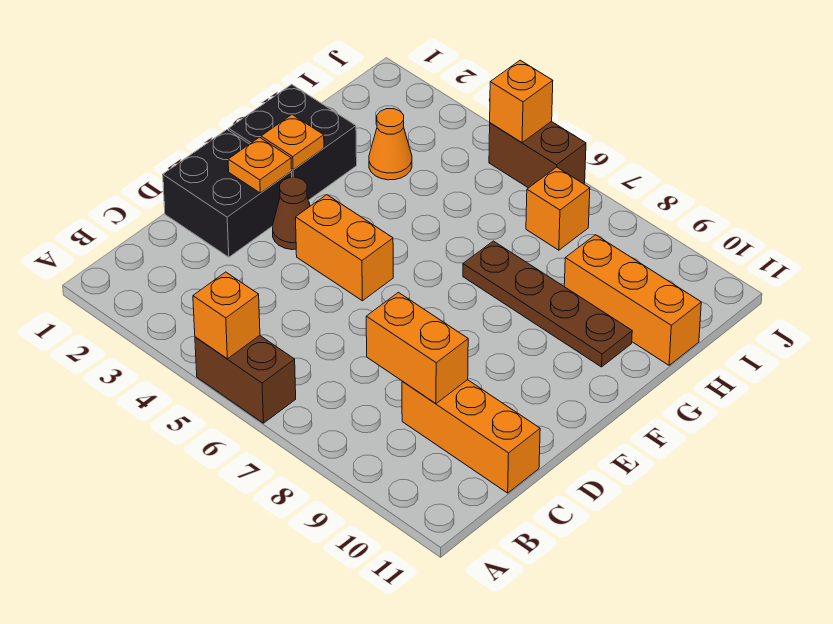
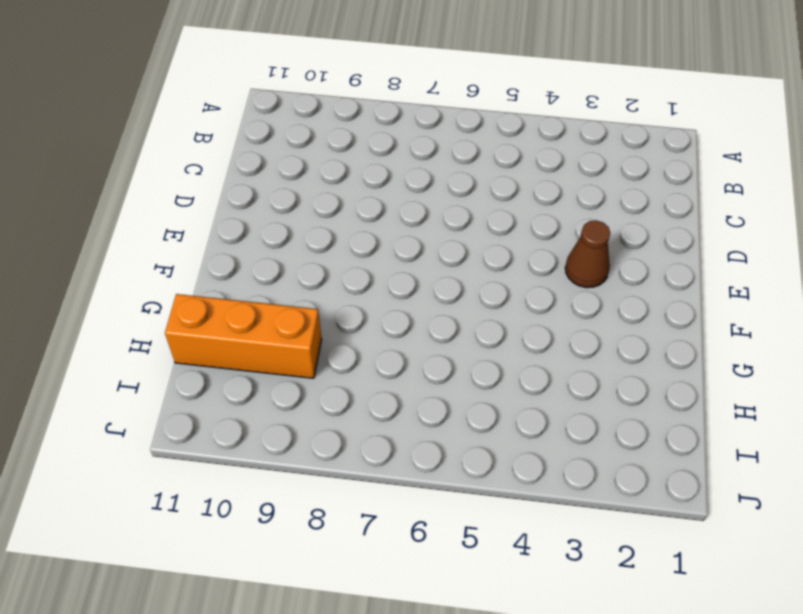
none -> brown brick A5:A6 level 1
none -> orange brick C9:C11 level 1
none -> black brick D1:E2 level 1

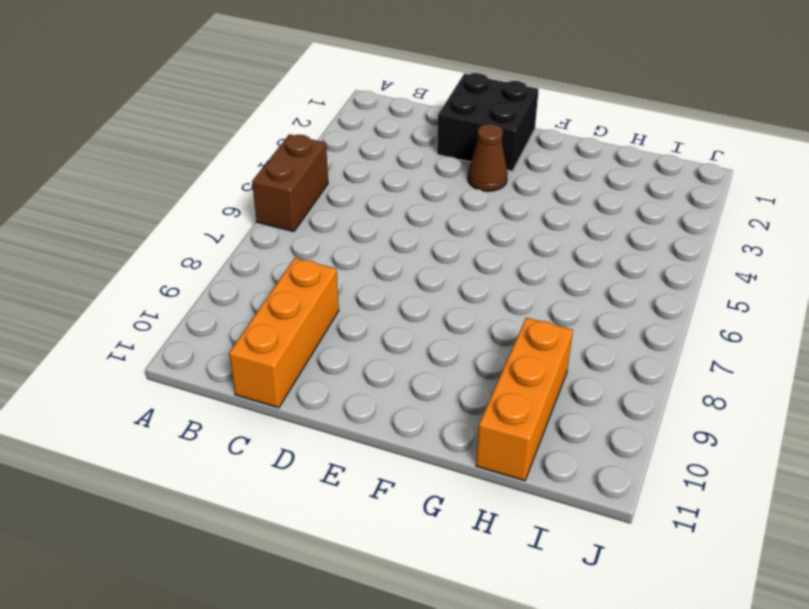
none -> orange brick E4:E5 level 1
none -> black brick F1:G2 level 1
none -> brown plate G7:G10 level 1

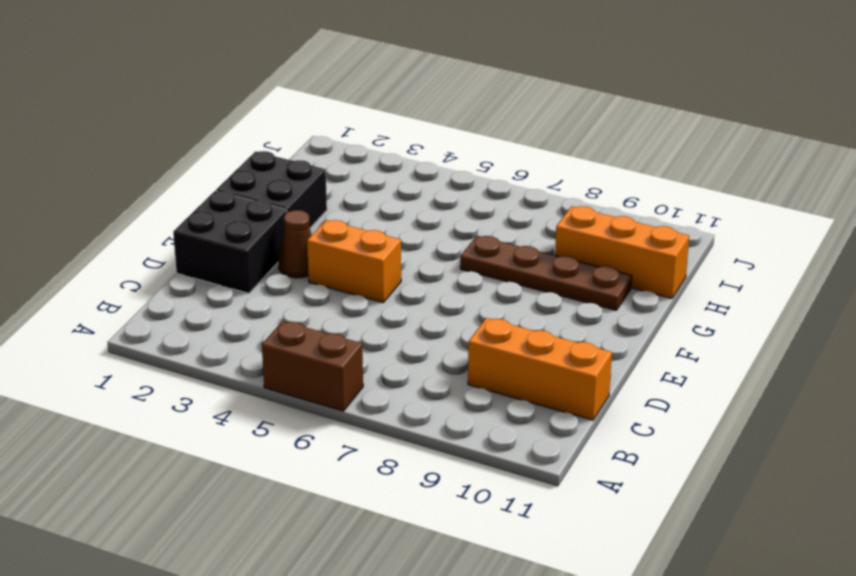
none -> orange cone H3 level 1
none -> orange brick I7 level 1
none -> brown brick J5:J6 level 1

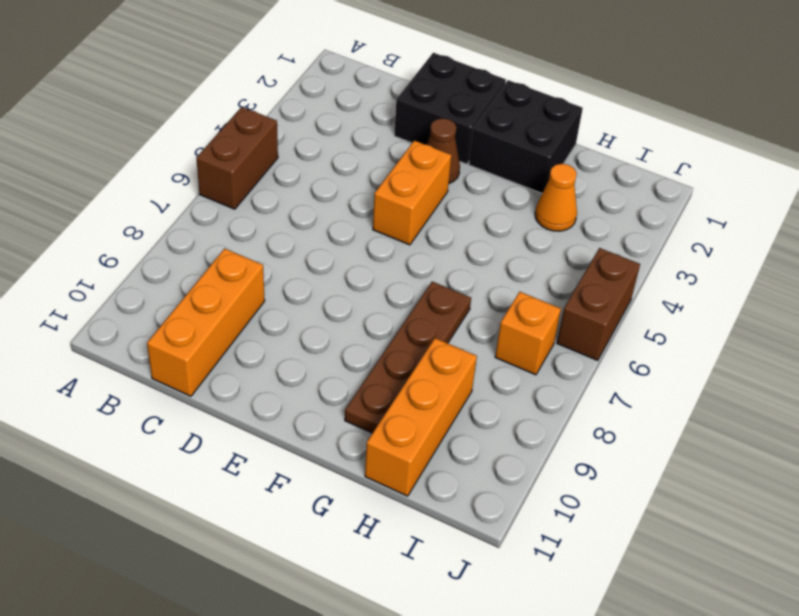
none -> orange brick A5 level 2
none -> orange brick C8:C9 level 2
none -> orange plate E2 level 2

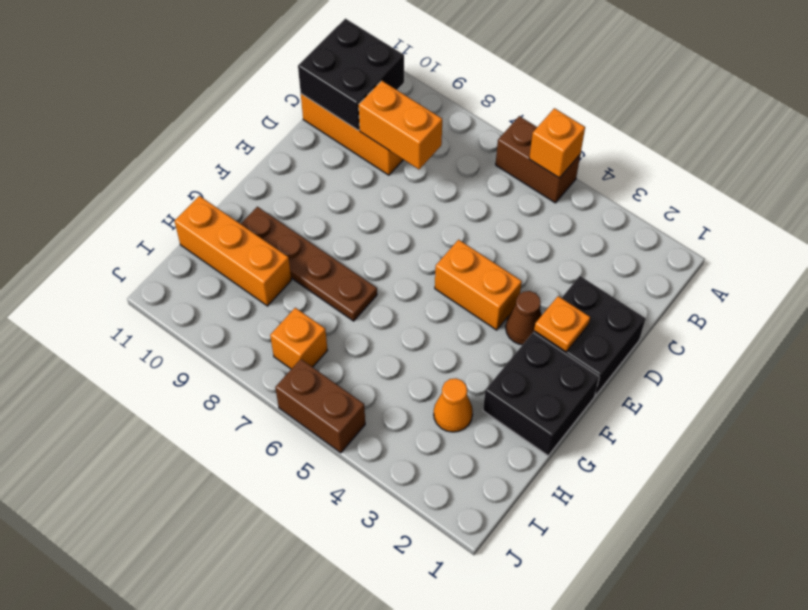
black brick B10:C11 level 2 -> none
none -> orange plate F2 level 2
none -> orange brick J5 level 2

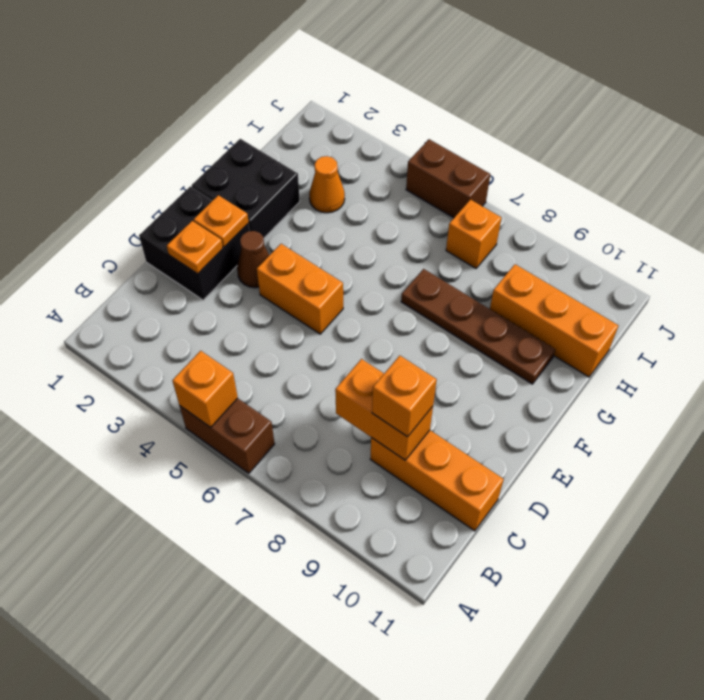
orange brick C9 level 3 -> orange brick J5 level 2
orange plate D2 level 2 -> orange plate F2 level 2

